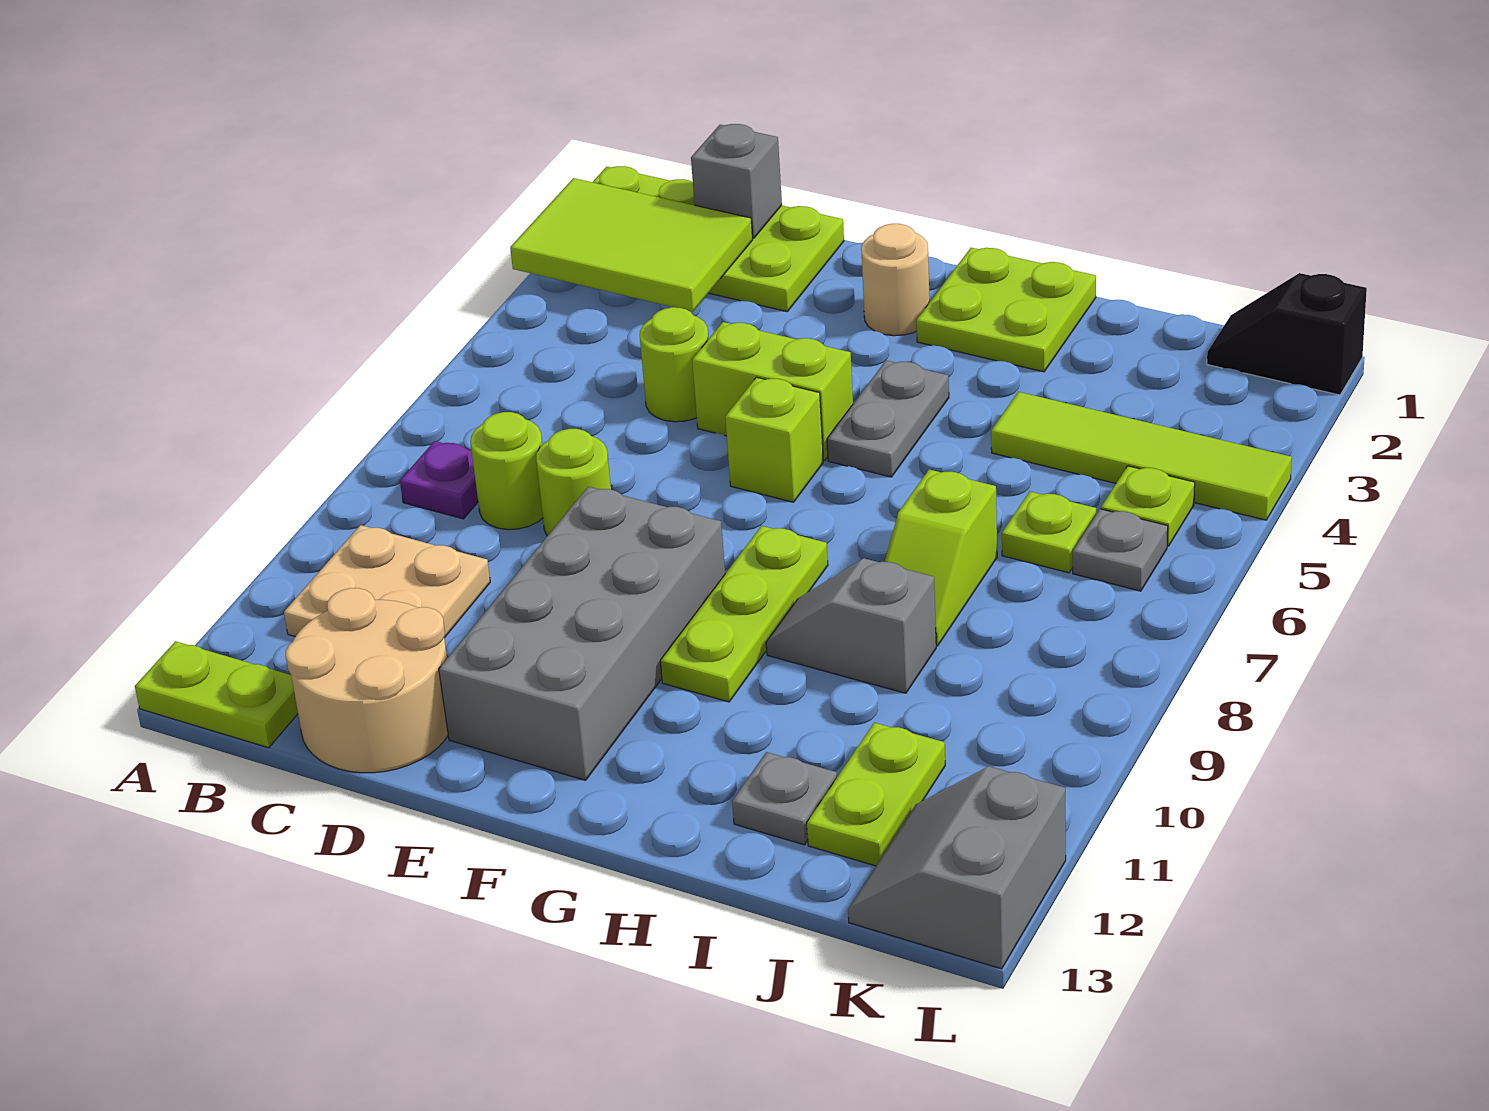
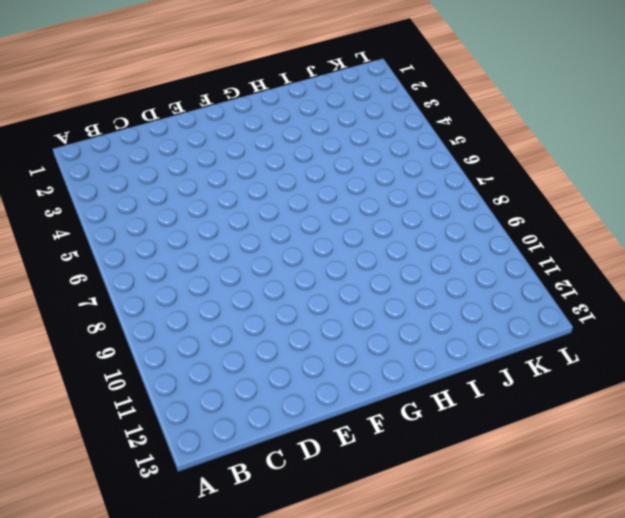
none -> lime plate A1:D2 level 1
none -> lime plate A13:B13 level 1
none -> purple plate B8 level 1

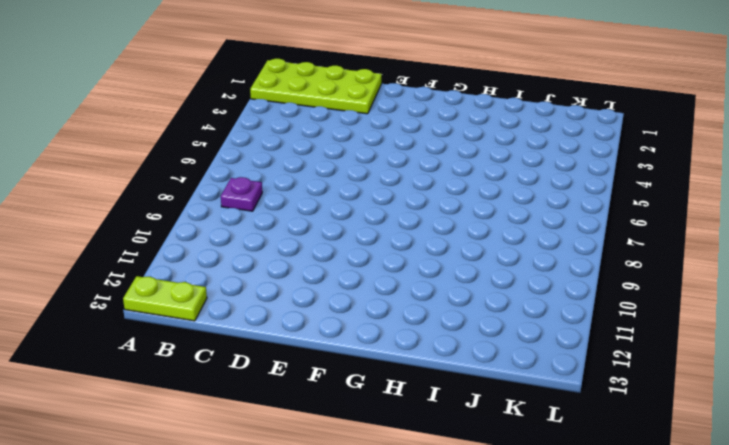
none -> tan plate B10:C11 level 1
none -> lime round brick C8 level 1
none -> tan round brick C12:D13 level 1

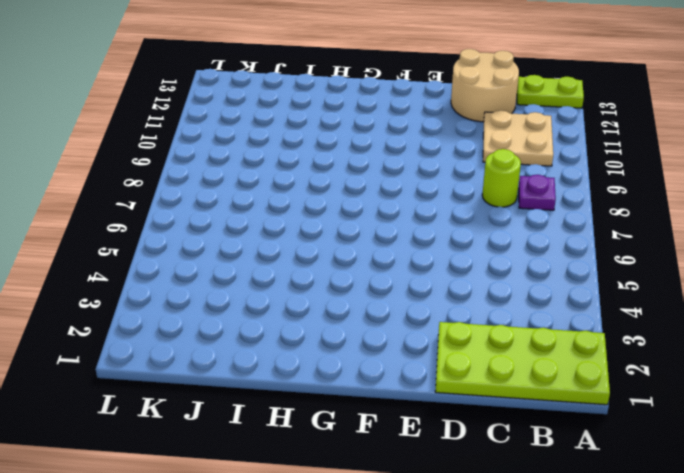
none -> lime round brick D5 level 1
none -> lime round brick D8 level 1
none -> lime brick E5:F5 level 1

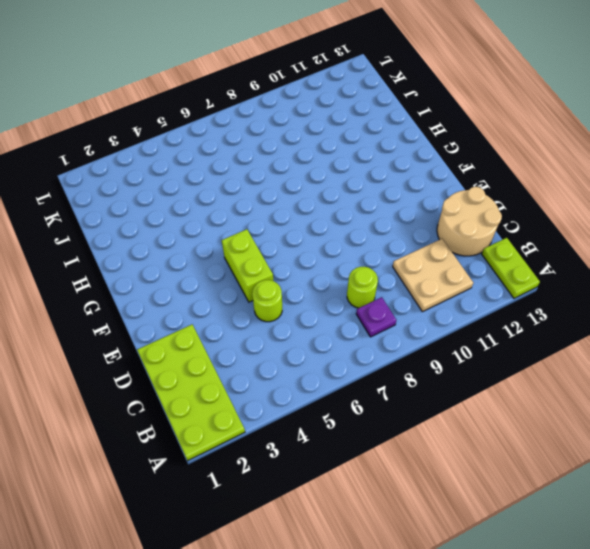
none -> lime round brick D8 level 1
none -> grey brick E9:F12 level 1
none -> tan round brick F2 level 1

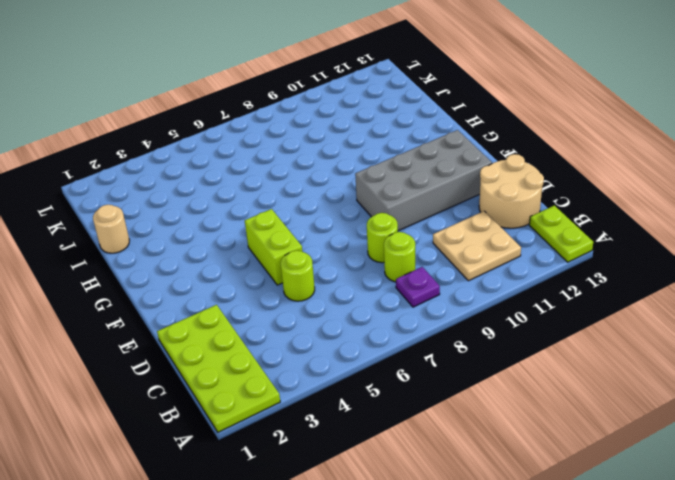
tan round brick I1 level 1 -> tan round brick F2 level 1
none -> lime brick F6 level 1
none -> lime plate G1:H2 level 1
none -> grey plate G4:G5 level 1

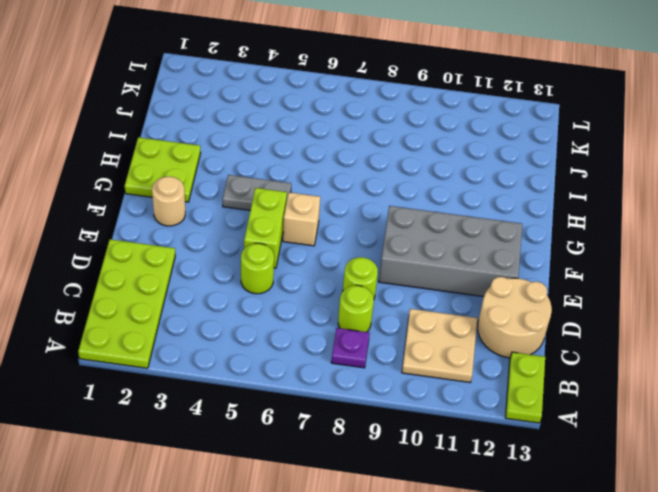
tan brick F6 level 1 -> lime brick F6 level 1
none -> lime plate G8:G10 level 1
none -> grey slope H9:I9 level 1 top I
none -> lime tile I4:L4 level 1

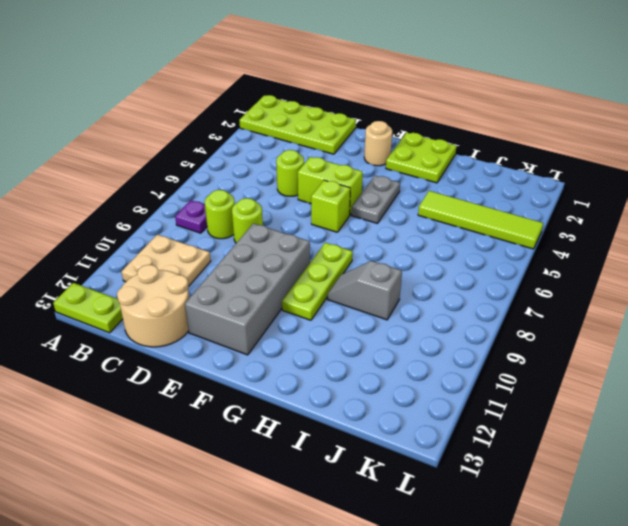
none -> lime slope I7:I8 level 1 top 7
none -> grey plate I12 level 1
none -> lime plate J6 level 1

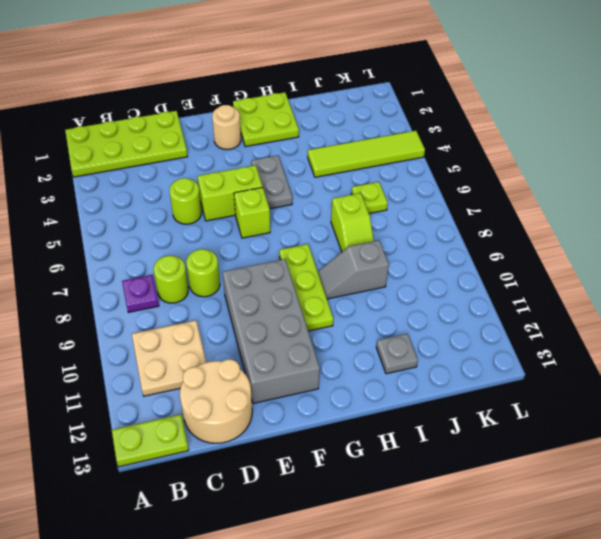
none -> lime plate J11:J12 level 1
none -> black slope K1:L1 level 1 top L
none -> lime plate K5 level 1

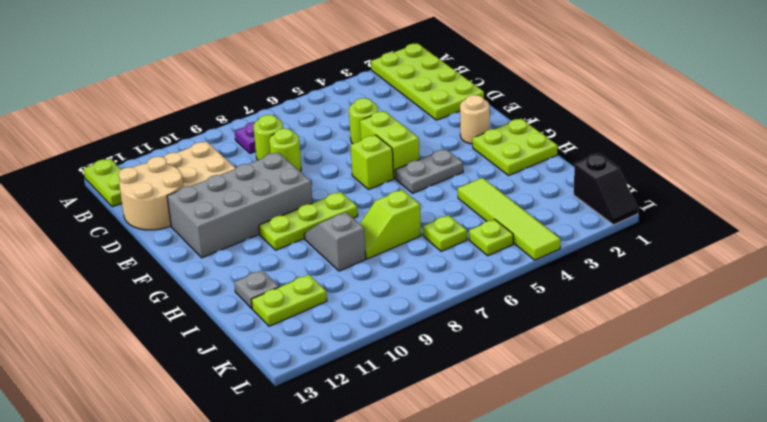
black slope K1:L1 level 1 top K -> black slope K1:L1 level 1 top L
none -> grey plate K6 level 1
none -> grey slope K12:L13 level 1 top L
none -> lime tile A2:C3 level 2

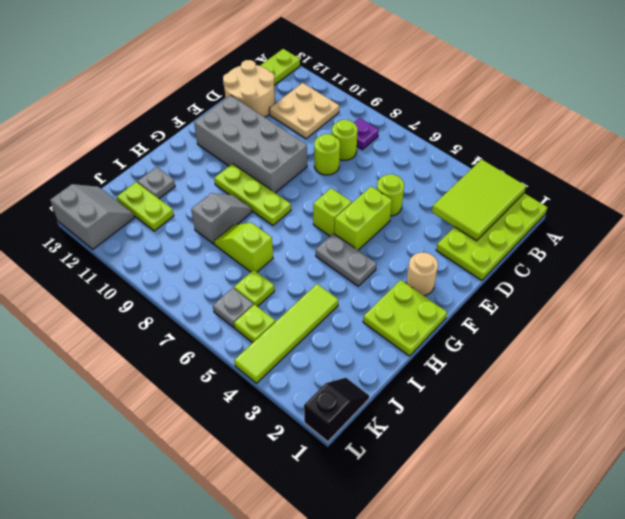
none -> grey brick C1 level 2

